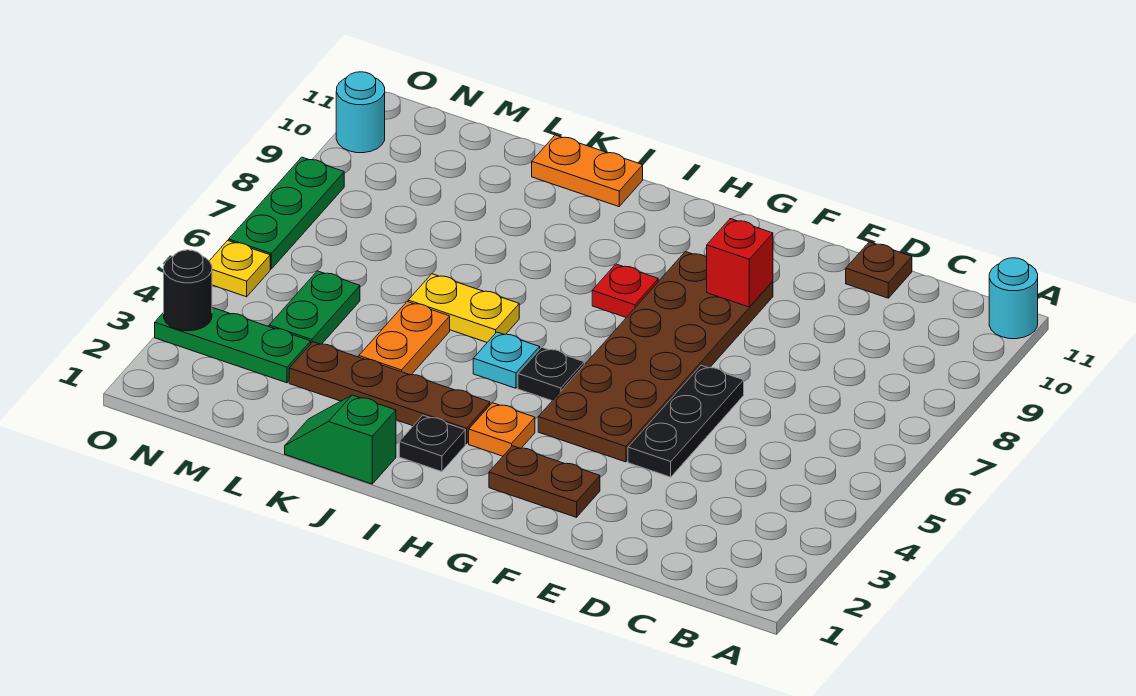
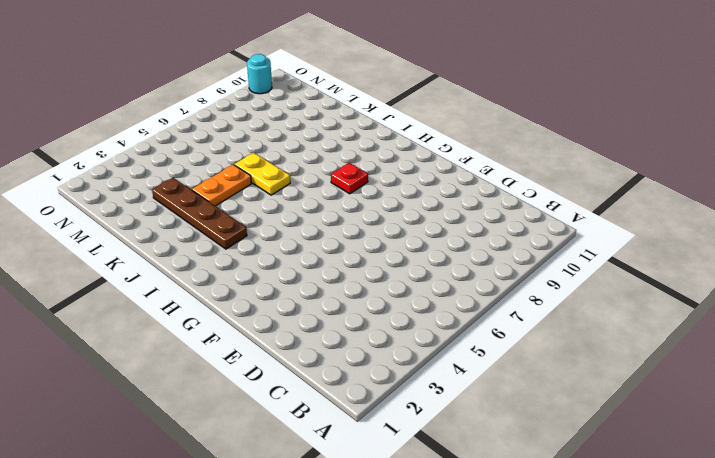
none -> cyan round brick A11 level 1
none -> brown plate D11 level 1
none -> black plate E4:E6 level 1

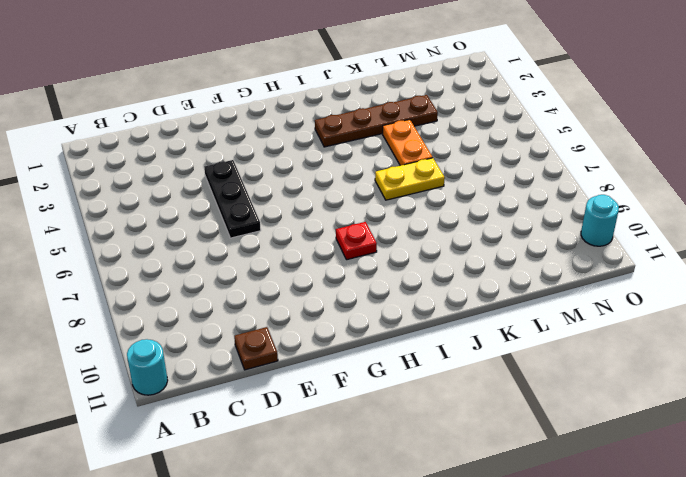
none -> brown plate F2:G2 level 1
none -> brown plate F4:G9 level 1
none -> orange plate H3 level 1

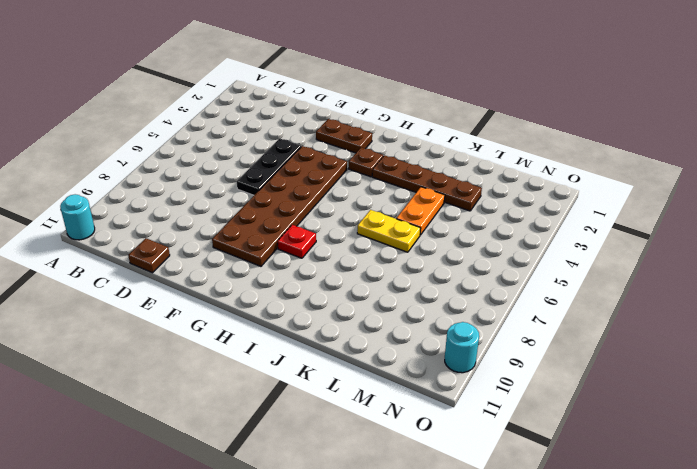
brown plate H3 level 1 -> orange plate H3 level 1
none -> black plate H5 level 1
none -> black plate I2 level 1
none -> cyan plate I5 level 1

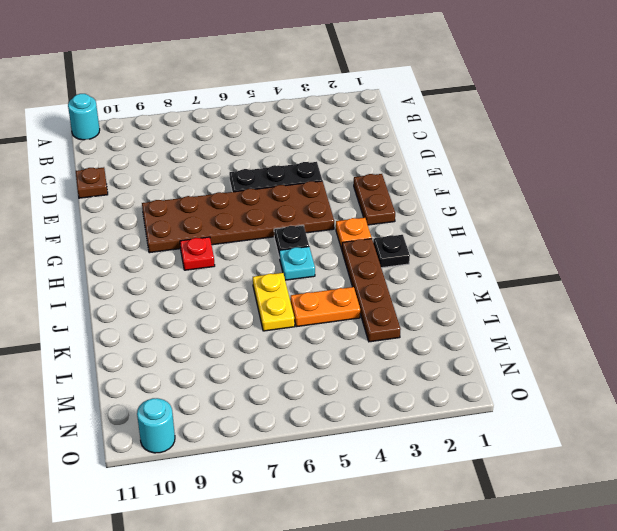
none -> green slope J1:K1 level 1 top J
none -> orange plate J11:K11 level 1
none -> green plate M3:O3 level 1

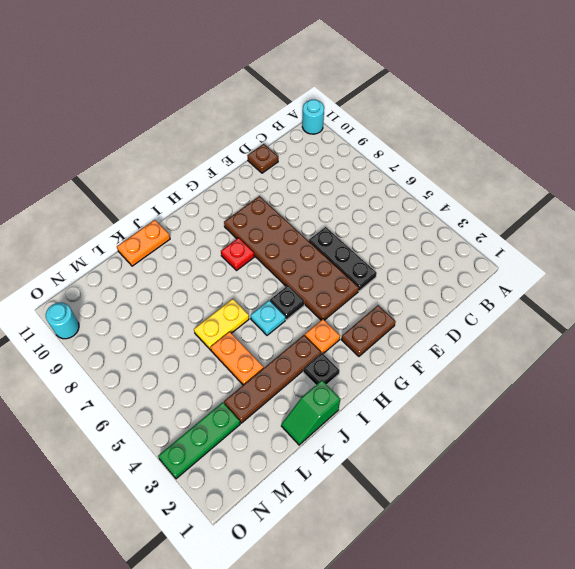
none -> green plate M4:M5 level 1
none -> yellow plate O5 level 1
none -> green plate O6:O8 level 1

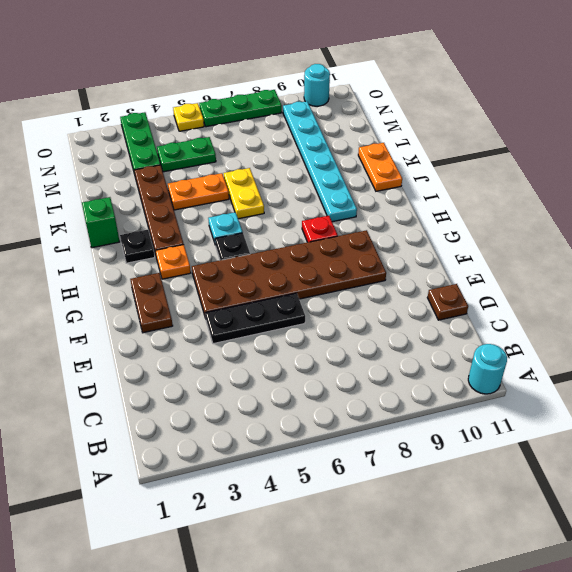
cyan plate I9:N9 level 1 -> none
none -> red brick F9 level 2
none -> black round brick O3 level 2

